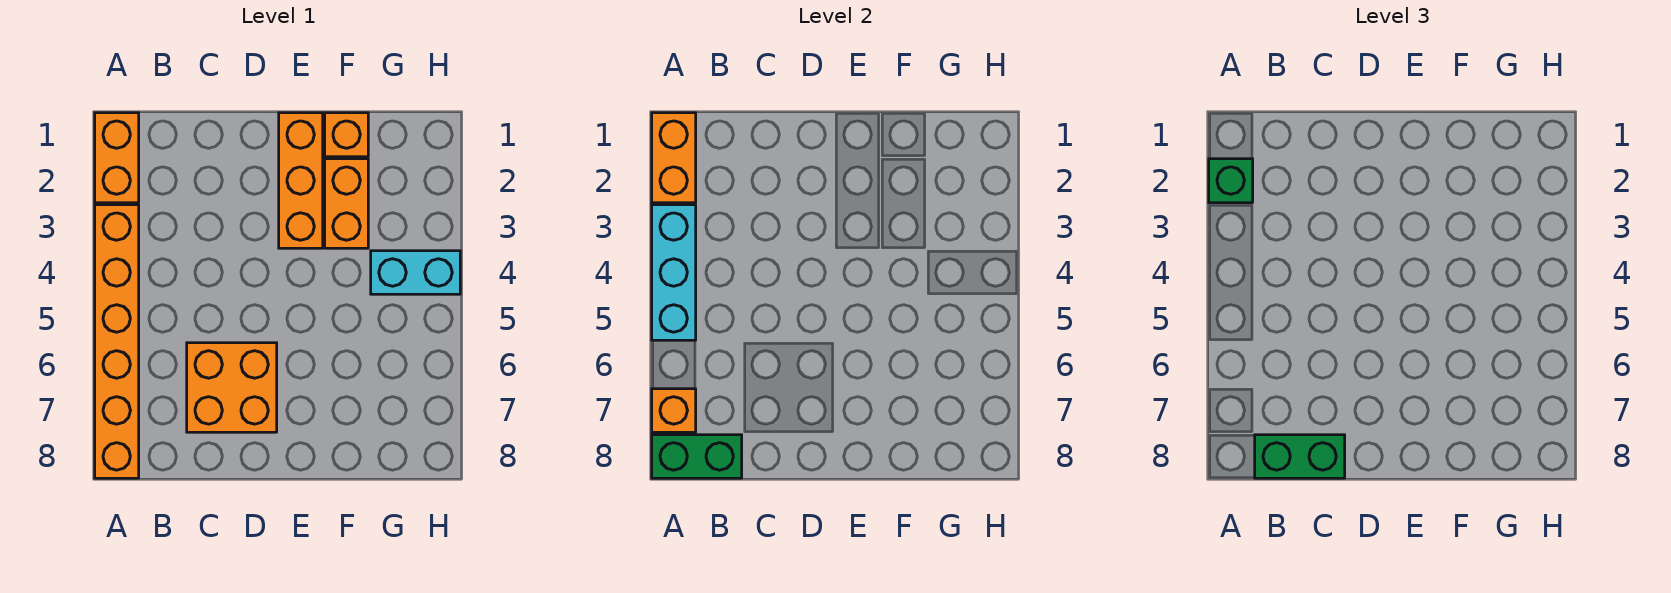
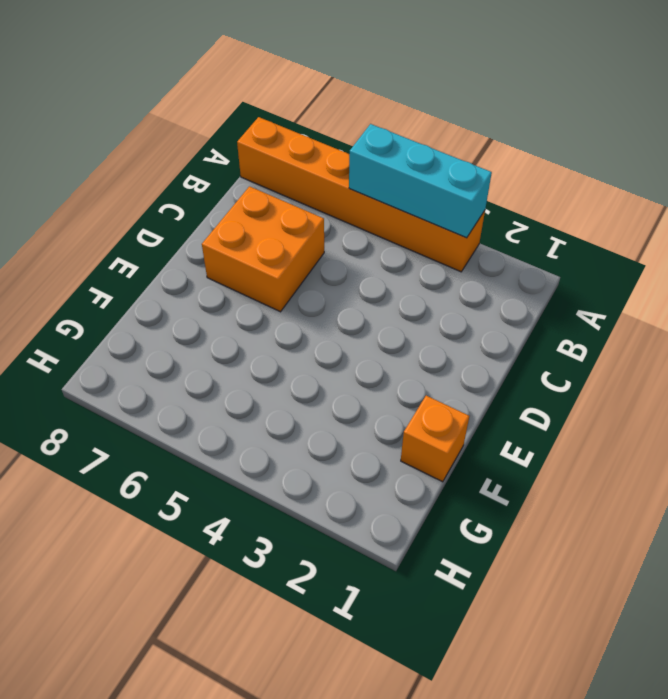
none -> orange brick A1:A2 level 1
none -> orange brick E1:E3 level 1
none -> orange brick F2:F3 level 1

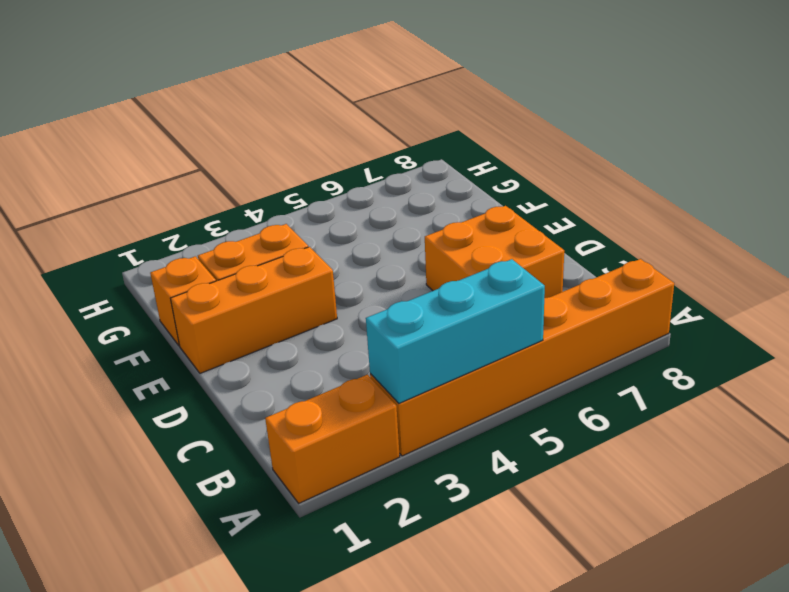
none -> cyan brick G4:H4 level 1
none -> orange brick A1:A2 level 2
none -> orange brick A7 level 2

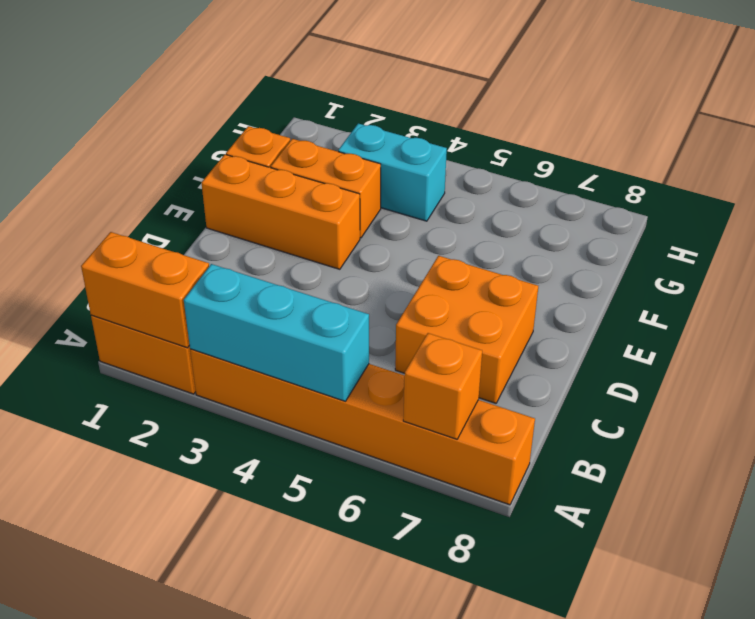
cyan brick G3:G4 level 1 -> cyan brick G4:H4 level 1
none -> green brick A8:B8 level 2
none -> green brick A2 level 3
none -> green brick B8:C8 level 3

